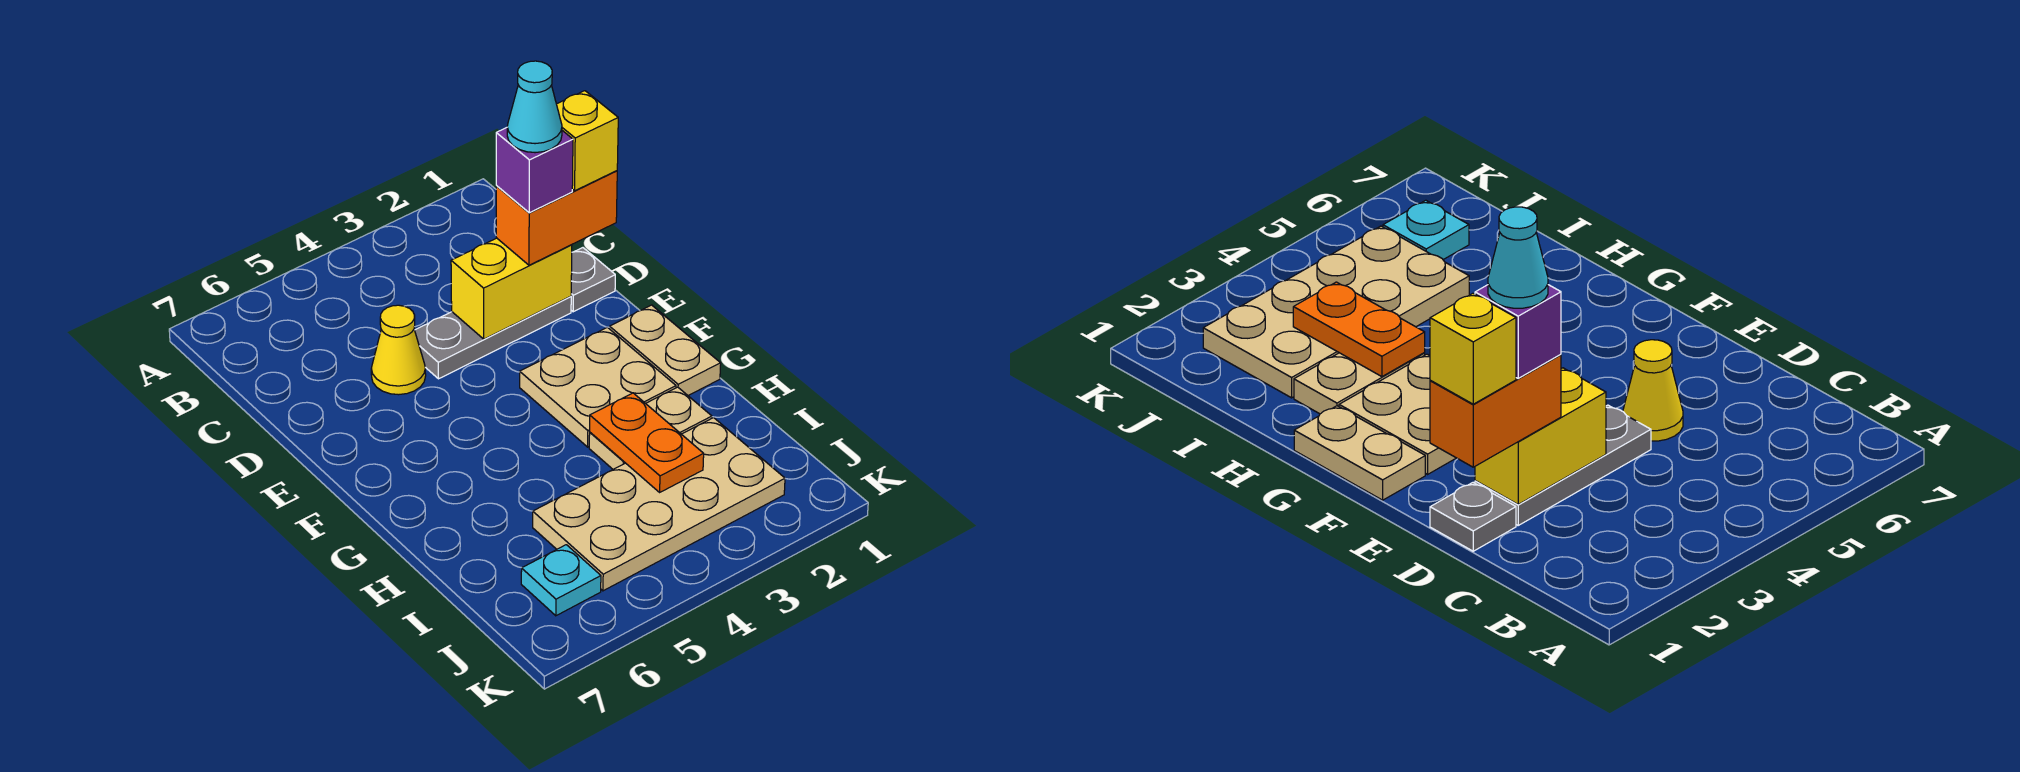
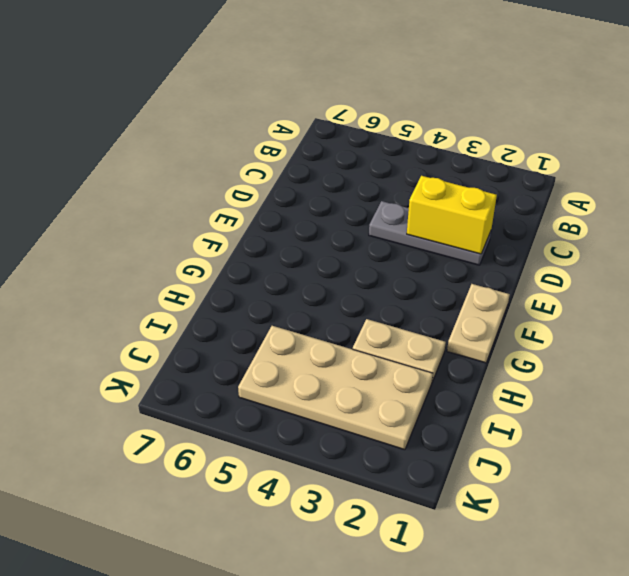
none -> grey plate D1 level 1
none -> yellow cone D5 level 1
none -> tan plate F2:G3 level 1

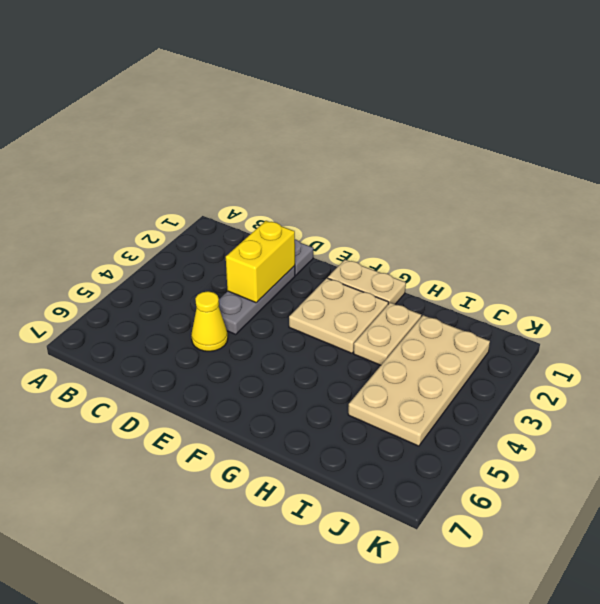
none -> cyan plate J6 level 1
none -> orange plate H3:I3 level 2
none -> orange brick D1:D2 level 3

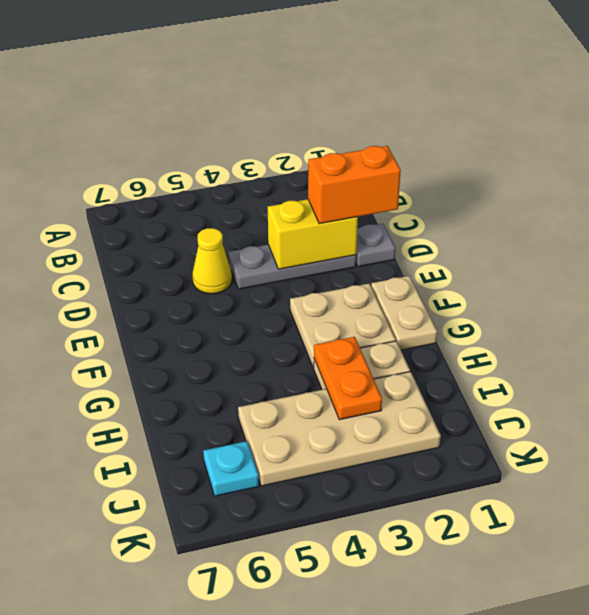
none -> yellow brick D1 level 4
none -> purple brick D2 level 4
none -> cyan cone D2 level 5

